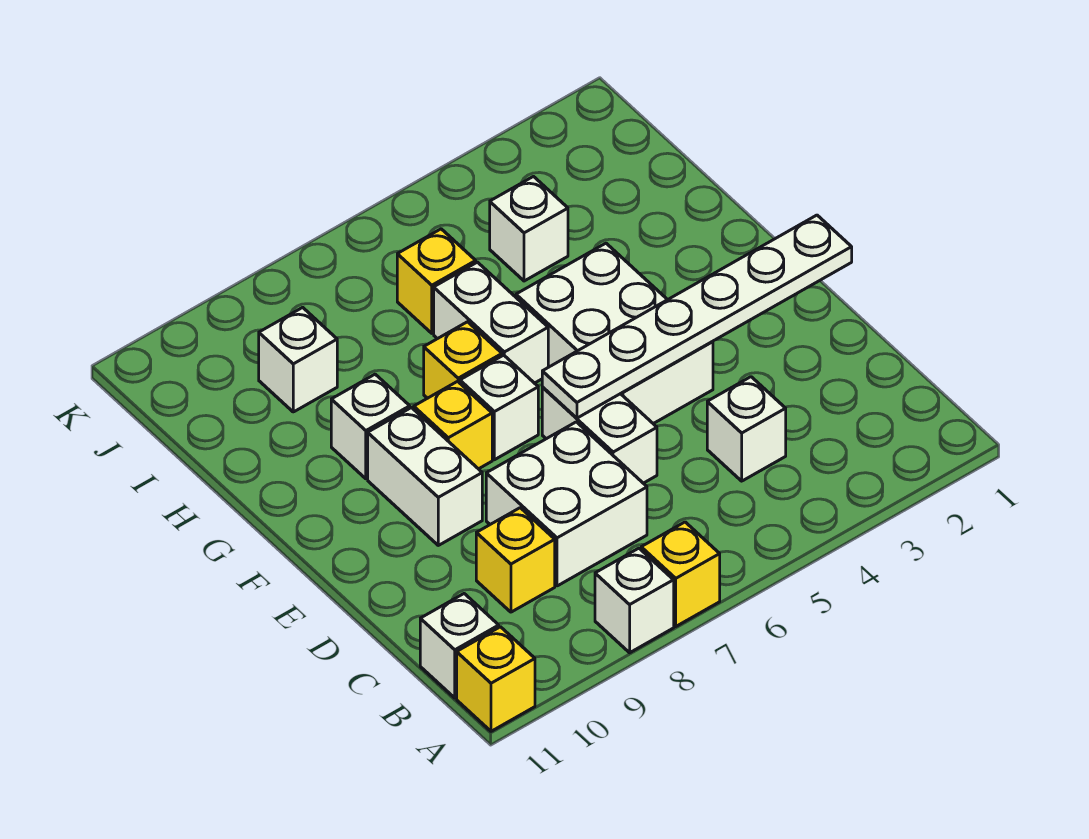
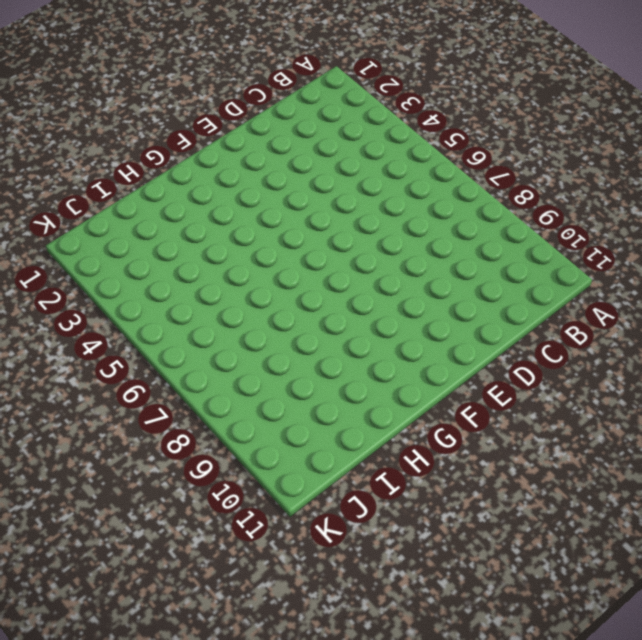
none -> yellow brick A7 level 1
none -> white brick A8 level 1
none -> yellow brick A11 level 1

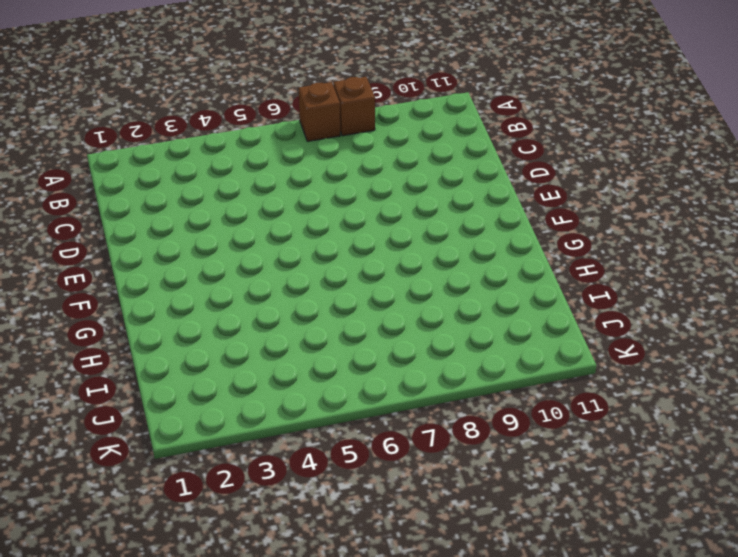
brown brick A7 level 1 -> yellow brick A7 level 1
brown brick A8 level 1 -> white brick A8 level 1
none -> yellow brick A11 level 1
none -> white brick B11 level 1
none -> white brick C4 level 1

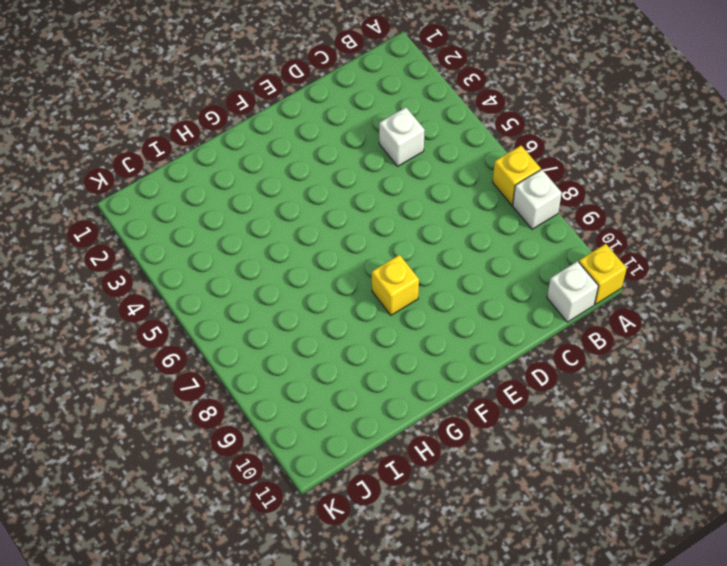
none -> white brick C7:D8 level 1
none -> yellow brick C9 level 1
none -> white brick D6:E6 level 1

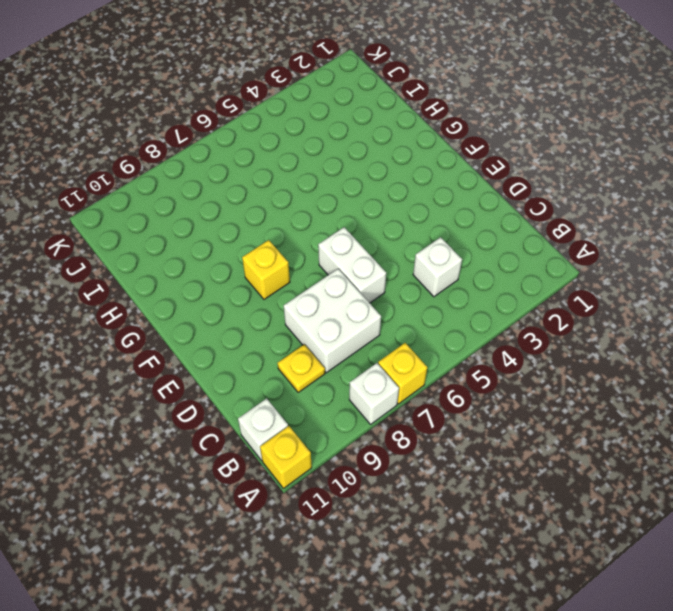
yellow plate C9 level 1 -> yellow brick C9 level 1
none -> white brick E4:G5 level 1
none -> white brick E9:F9 level 1
none -> white brick F7 level 1

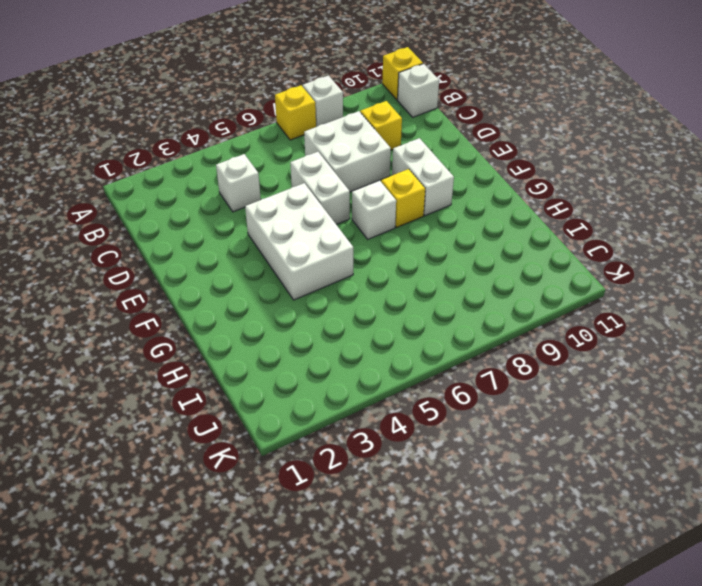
none -> white brick G6:H6 level 1
none -> yellow brick G7 level 1
none -> white brick G9 level 1

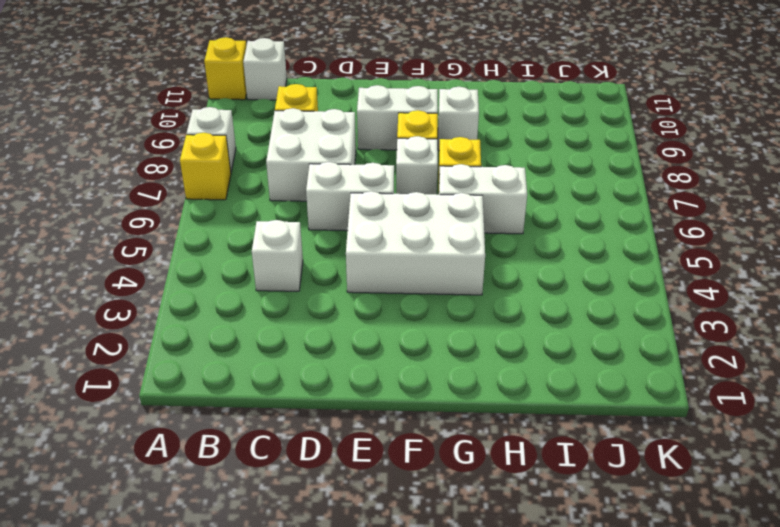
none -> white brick I4 level 1
none -> yellow brick I6 level 1
none -> white brick I9 level 1

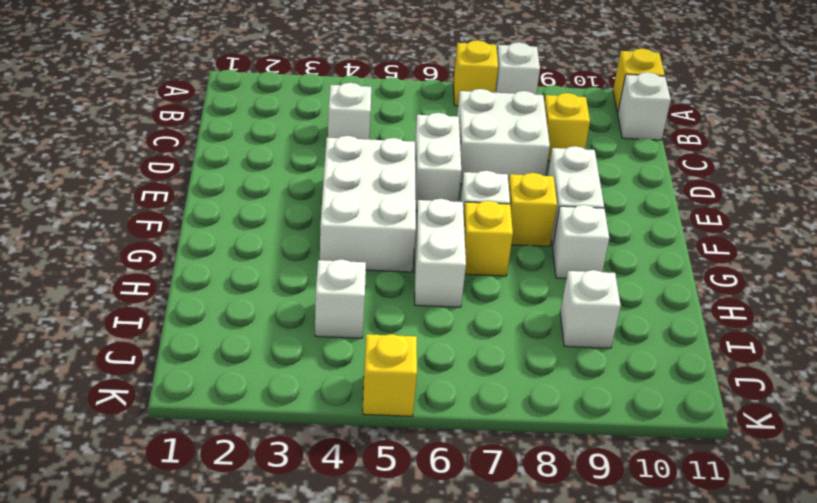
yellow brick K5 level 1 -> yellow brick I6 level 1
none -> white plate E1:E6 level 2

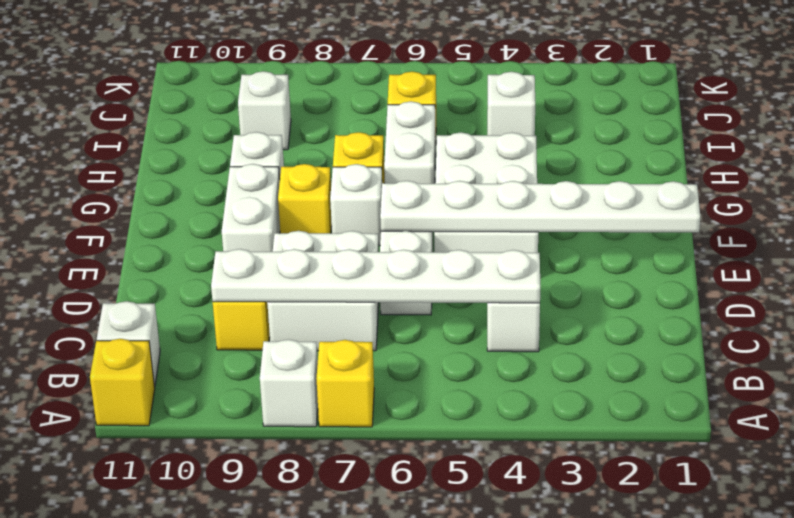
white plate C4:C9 level 2 -> none

